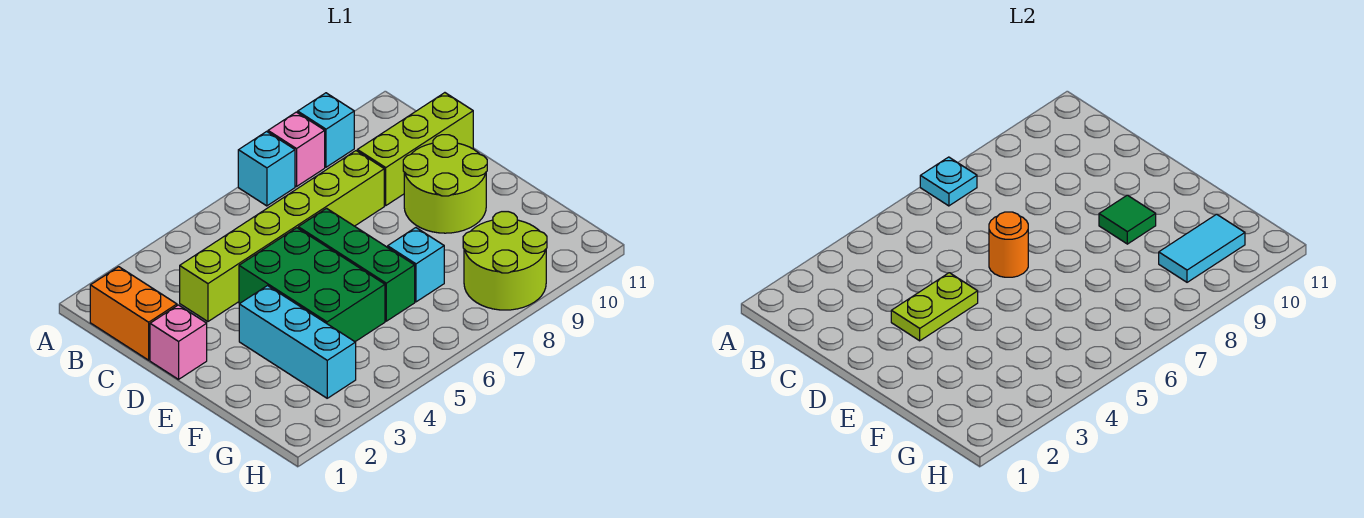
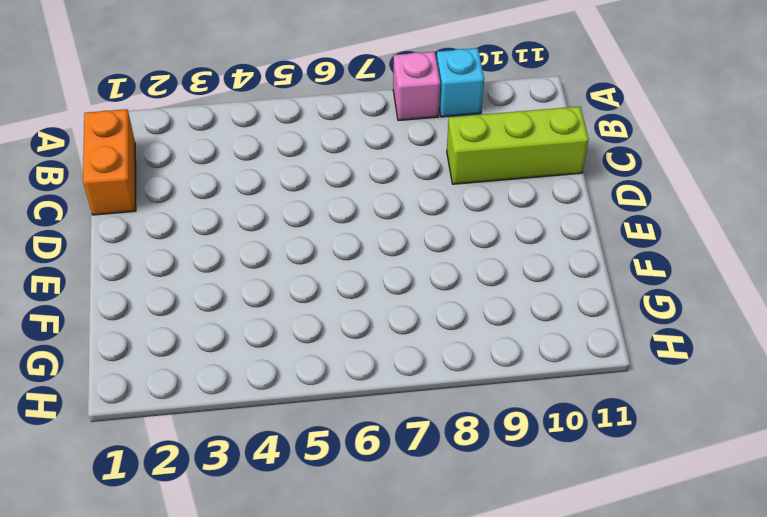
none -> cyan brick A7 level 1
none -> lime brick C3:C8 level 1
none -> pink brick D1 level 1

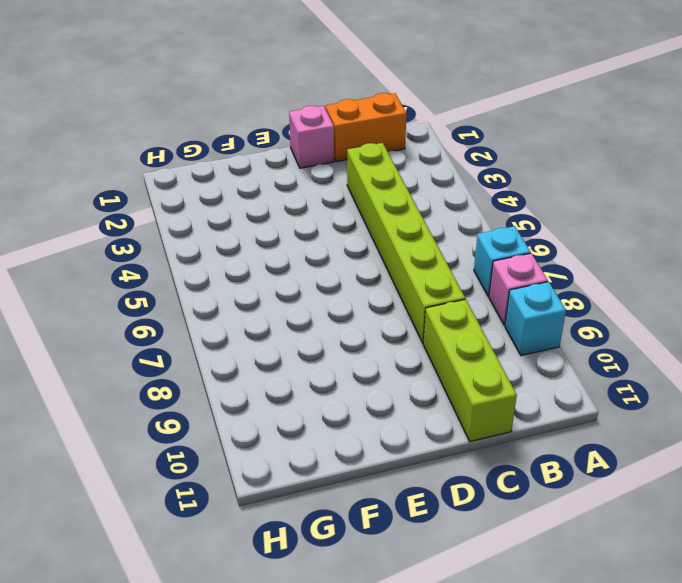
none -> green brick D4:F5 level 1
none -> green brick D6:F6 level 1
none -> lime round brick D9:E10 level 1

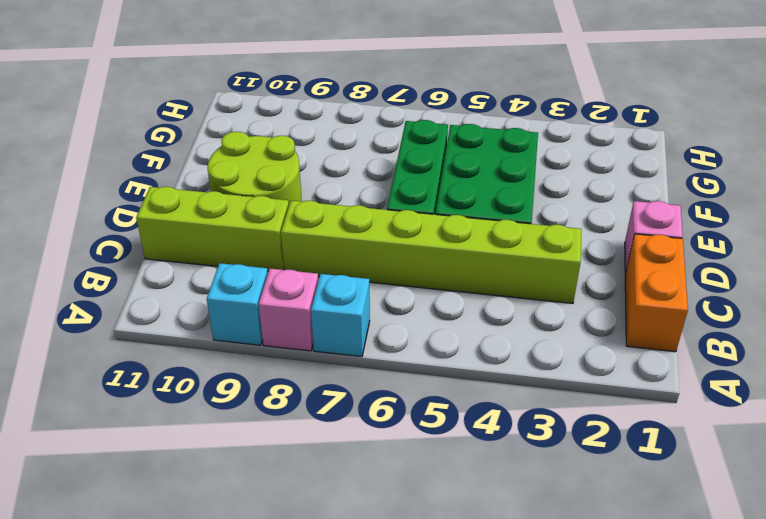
none -> cyan brick E3:G3 level 1
none -> cyan brick F7 level 1
none -> lime round brick G8:H9 level 1

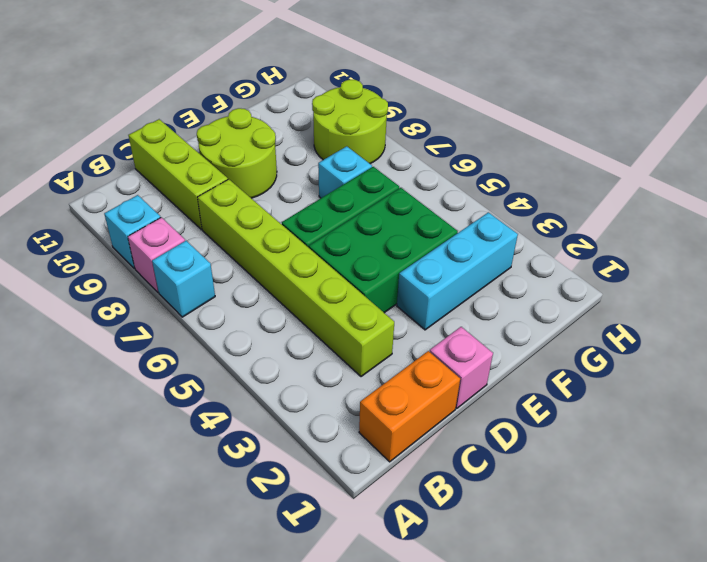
none -> cyan plate A7 level 2
none -> lime plate D3:D4 level 2
none -> orange round brick D6 level 2

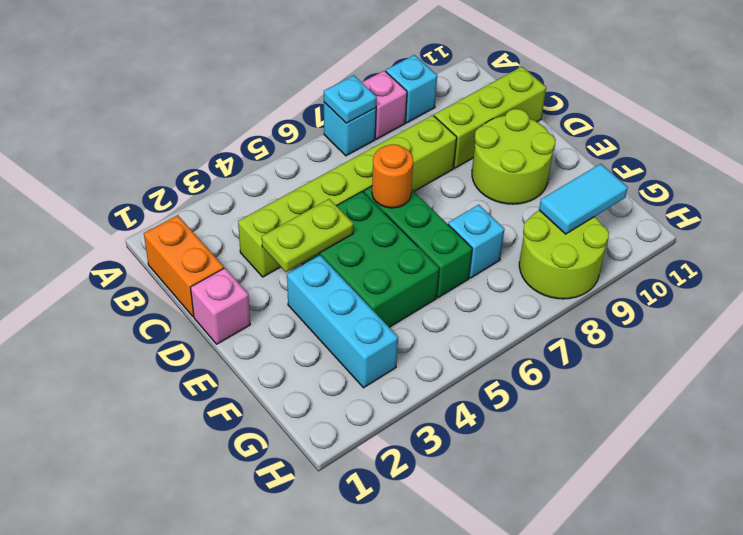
none -> green tile E9 level 2

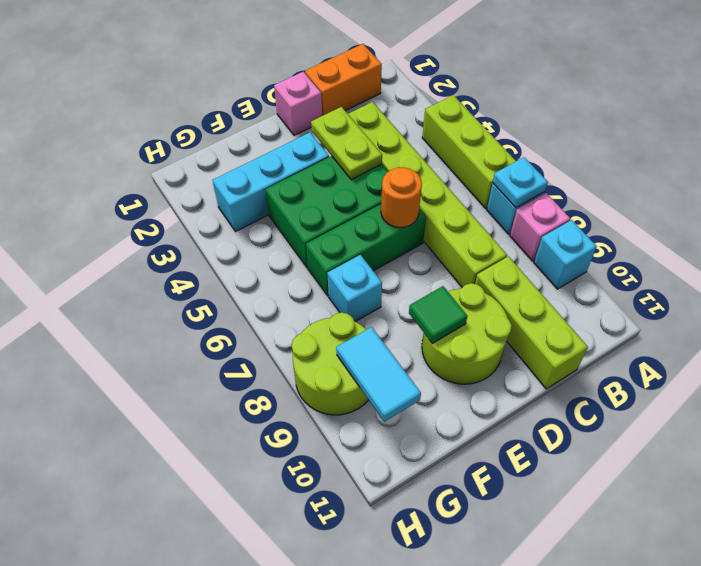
lime brick A4:A6 level 1 -> none

